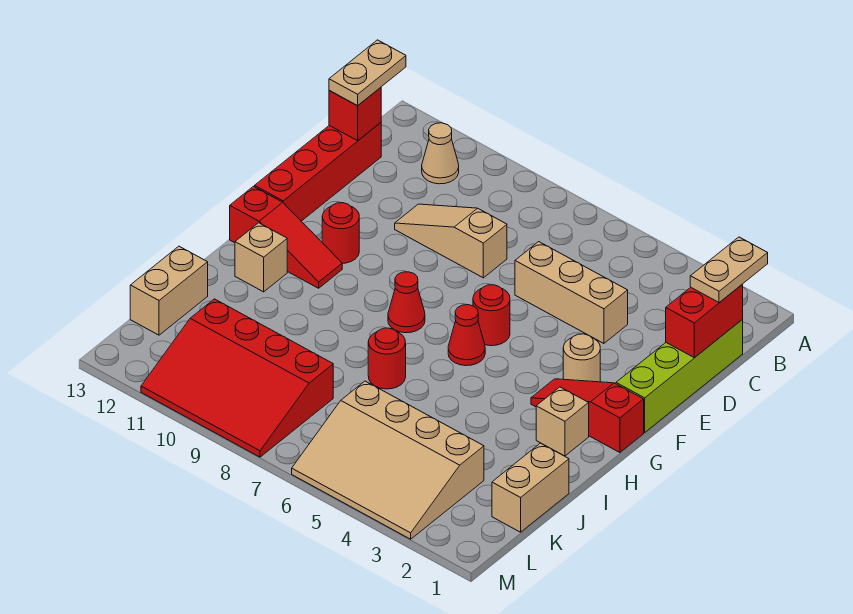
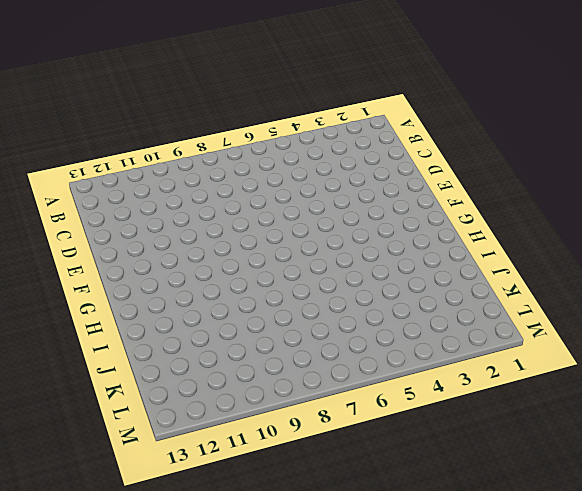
none -> tan cone B11 level 1
none -> lime brick C1:F1 level 1
none -> red brick C13:F13 level 1

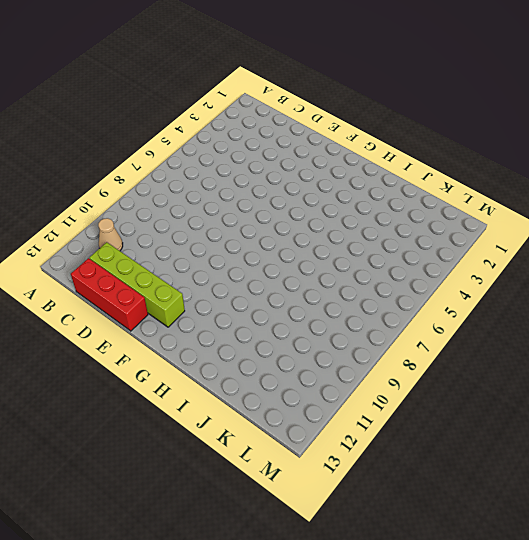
lime brick C12:F12 level 1 -> lime brick C1:F1 level 1
red brick C13:E13 level 1 -> red brick C13:F13 level 1
none -> tan brick D4:D6 level 1
none -> tan slope D8:D10 level 1 top 8
none -> tan round brick F3 level 1

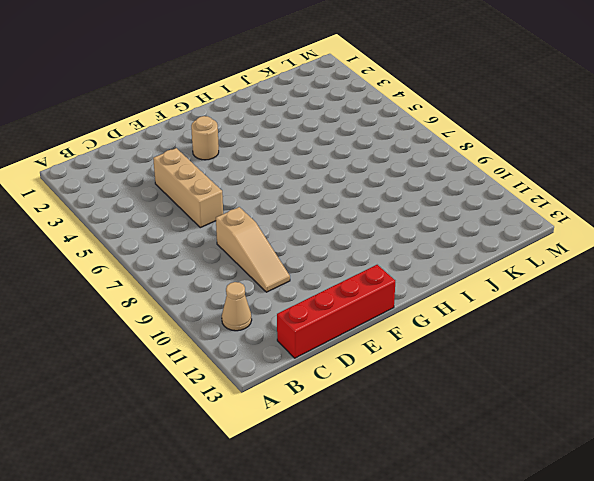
none -> lime brick C1:F1 level 1
none -> red round brick F6 level 1
none -> red round brick F11 level 1

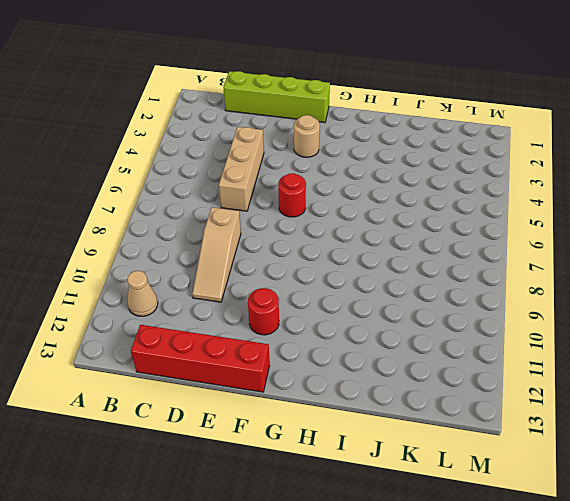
none -> red slope G1:G3 level 1 top 1
none -> red cone G6 level 1
none -> red cone G8 level 1

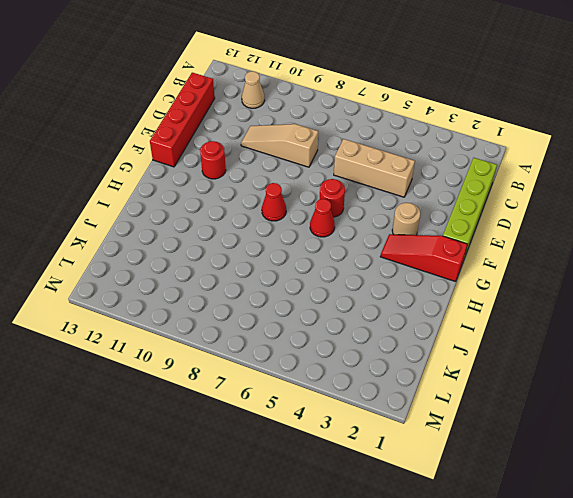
none -> red slope G11:G13 level 1 top 13
none -> tan brick H2 level 1
none -> tan brick H12 level 1

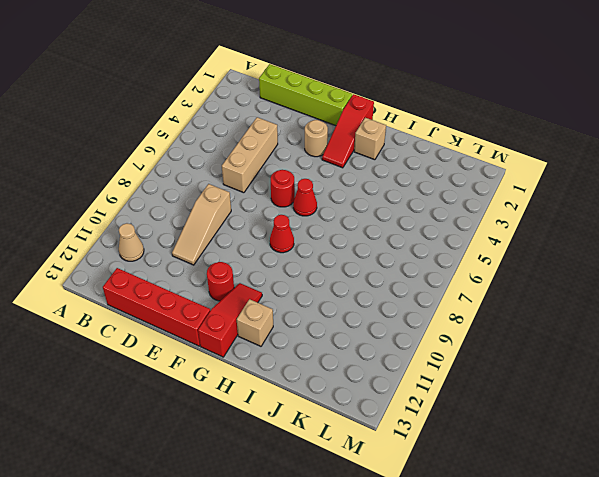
none -> red round brick I7 level 1
none -> tan brick J1:K1 level 1
none -> tan brick J13:K13 level 1

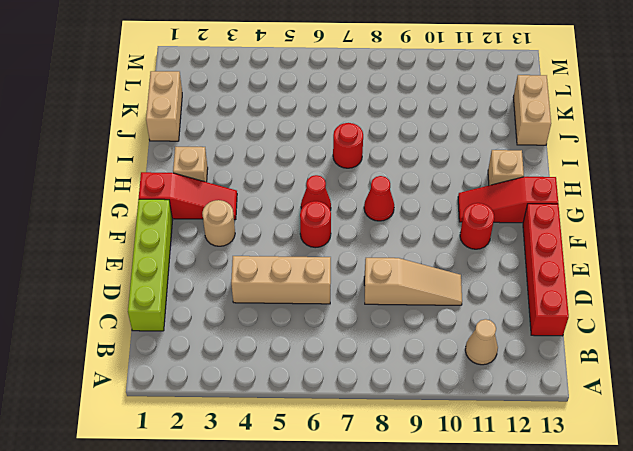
none -> tan slope K3:M6 level 1 top K
none -> red slope K8:M11 level 1 top K
none -> red brick C1:D1 level 2

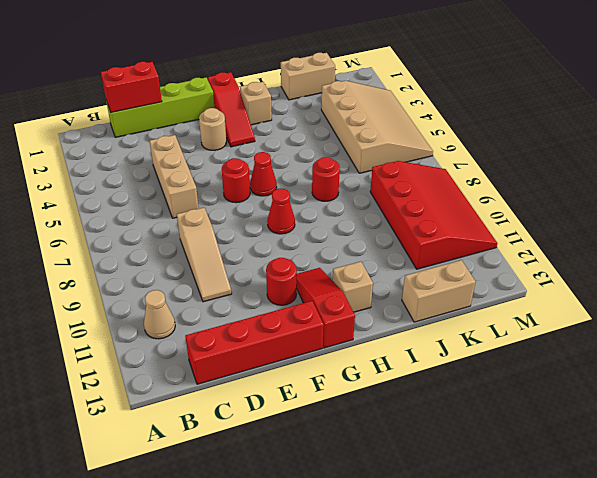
none -> red brick C13 level 2
none -> tan plate B1:C1 level 3
none -> tan plate B13:C13 level 3

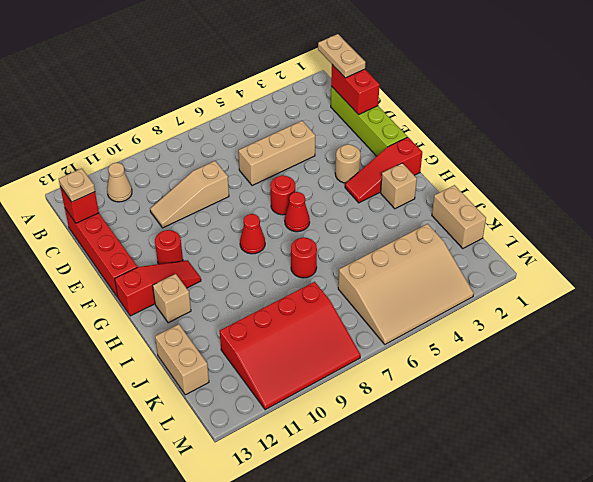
tan plate C13 level 3 -> tan plate B13:C13 level 3

